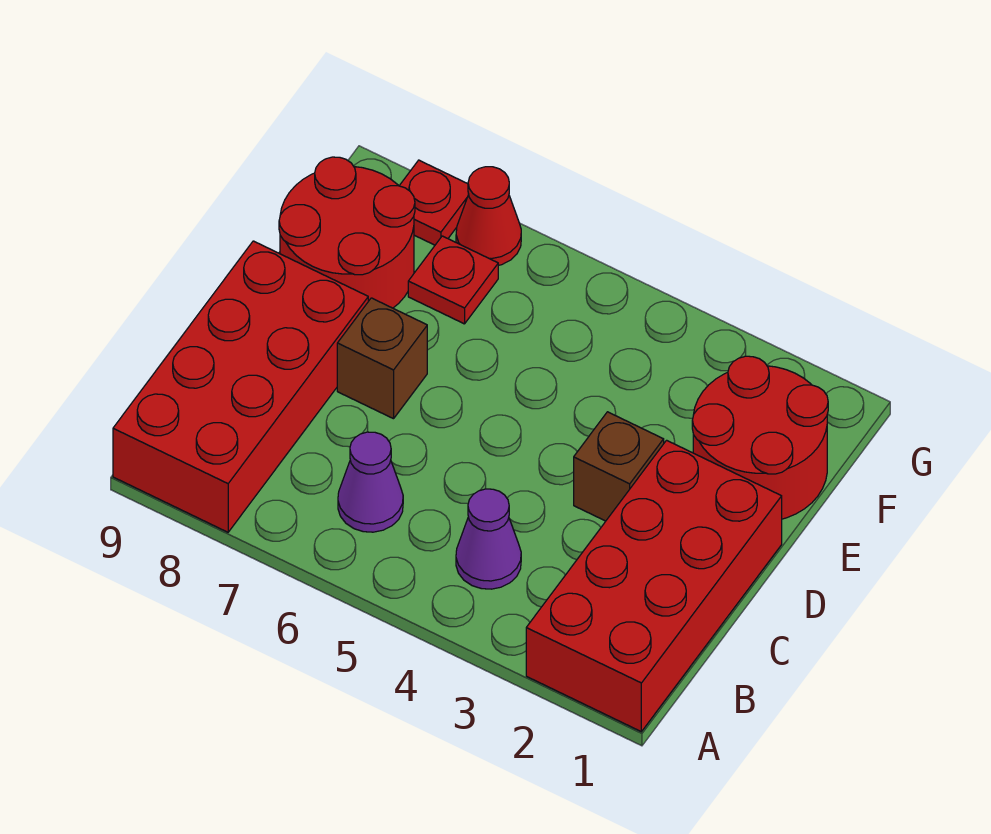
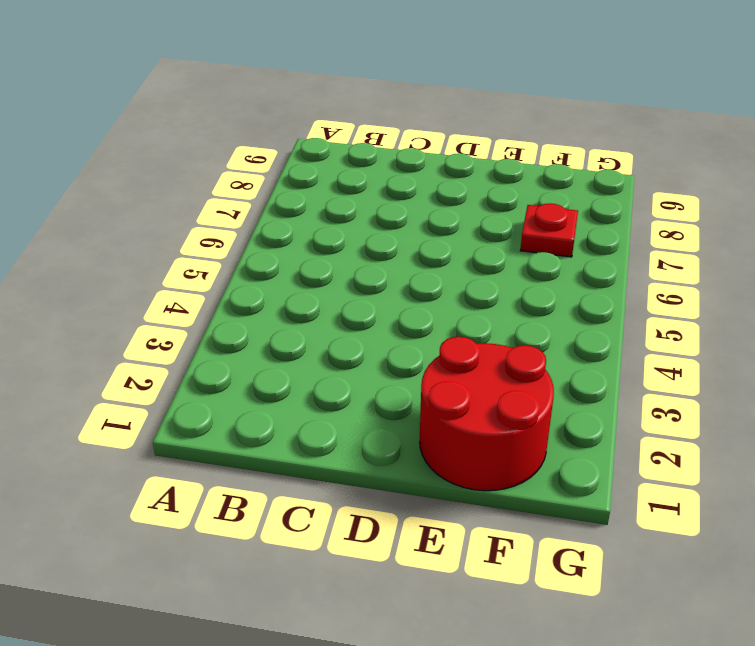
none -> red brick A1:D2 level 1
none -> red brick A8:D9 level 1

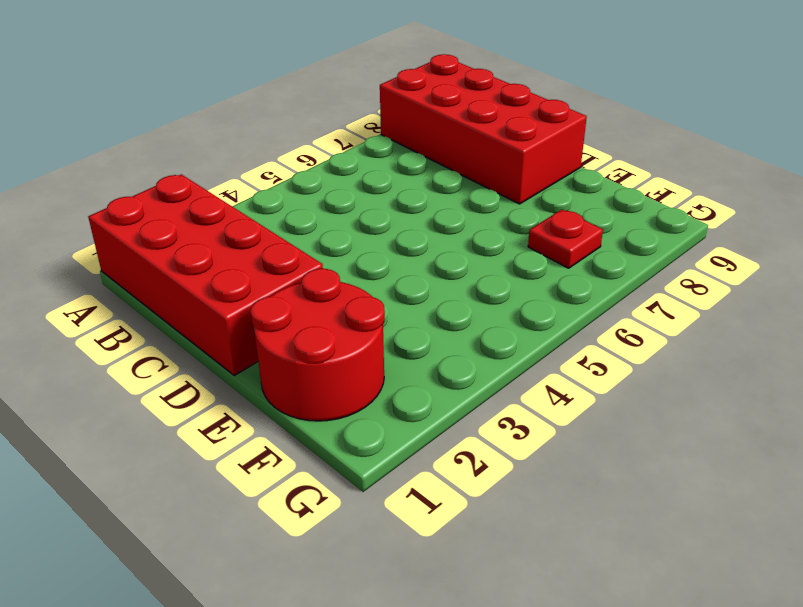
none -> purple cone B4 level 1
none -> purple cone B6 level 1

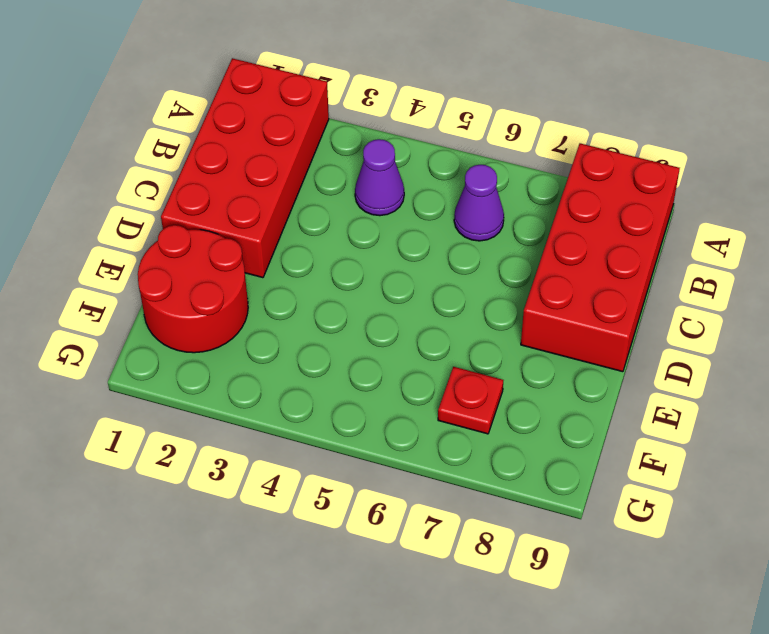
none -> brown brick D3 level 1
none -> brown brick D7 level 1

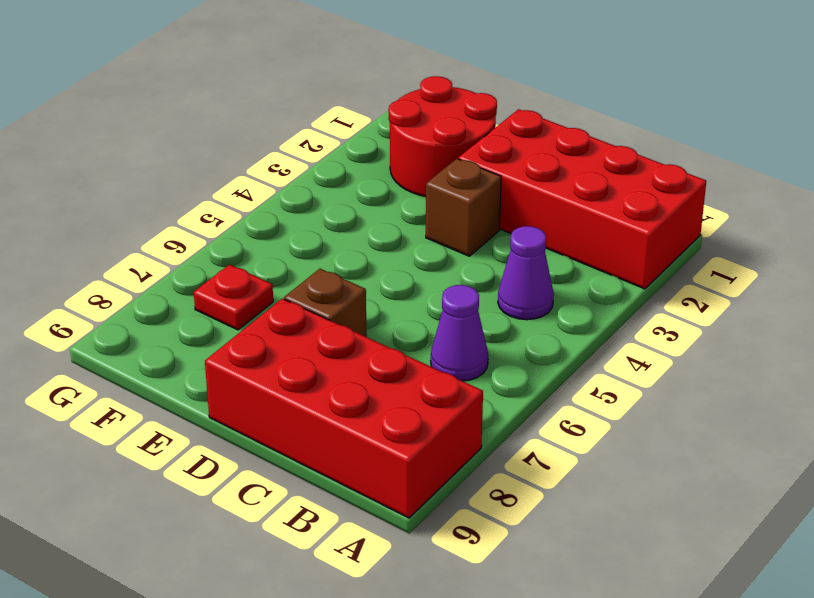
none -> red round brick E8:F9 level 1
none -> red cone G7 level 1

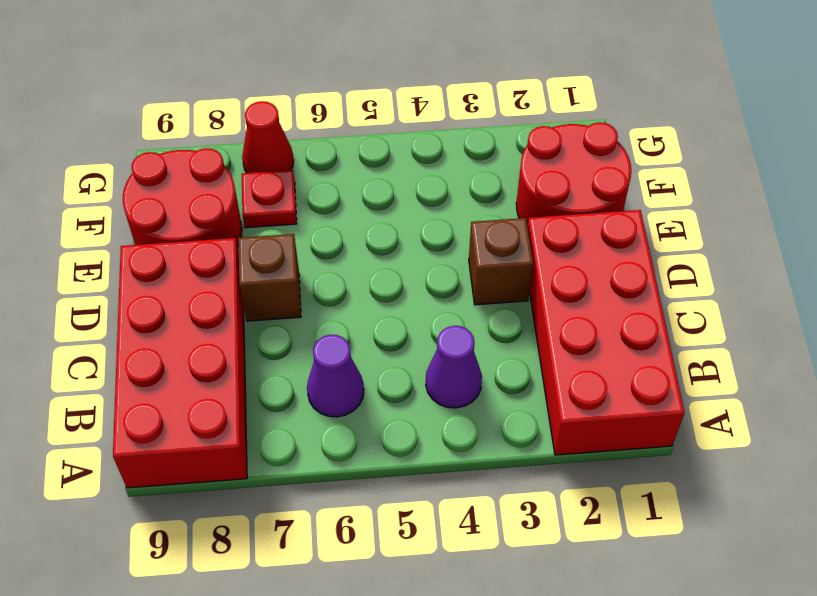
none -> red plate G8 level 1

